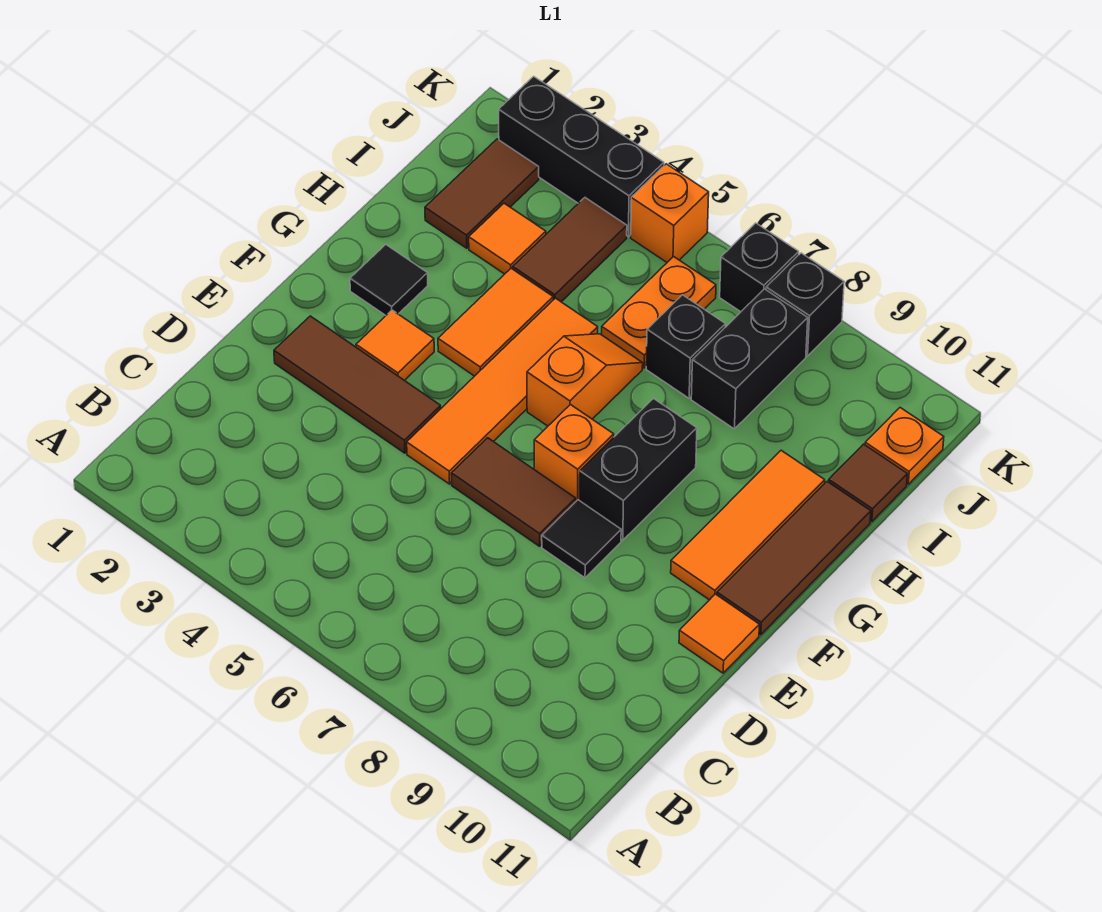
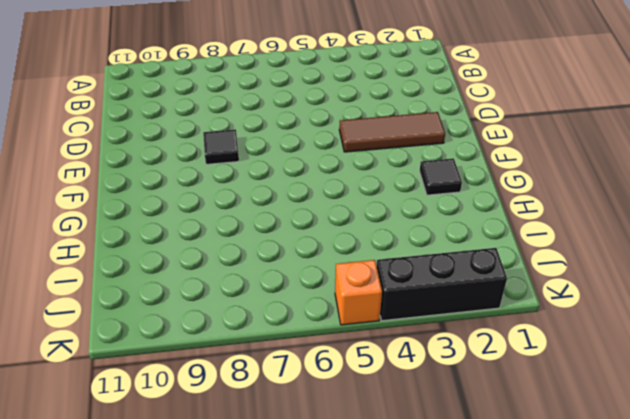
none -> orange tile E5:H5 level 1
none -> brown tile E6:E7 level 1
none -> orange tile E11 level 1

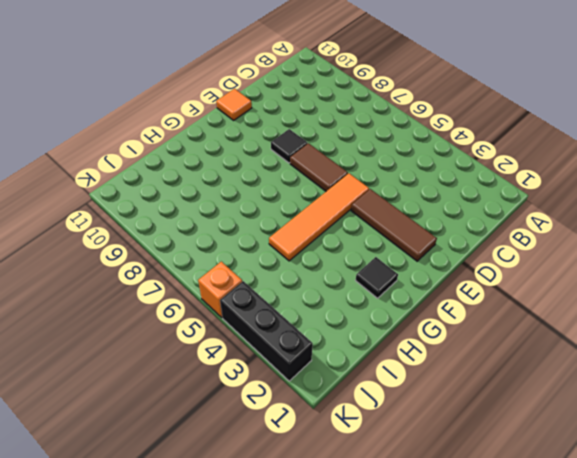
none -> orange tile F3 level 1
none -> orange brick F7 level 1
none -> black brick F8:G8 level 1

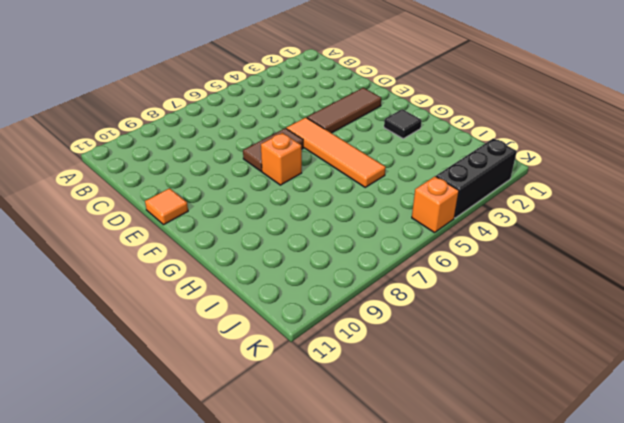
none -> black tile E8 level 1
none -> orange tile F3 level 1
none -> black brick F8:G8 level 1

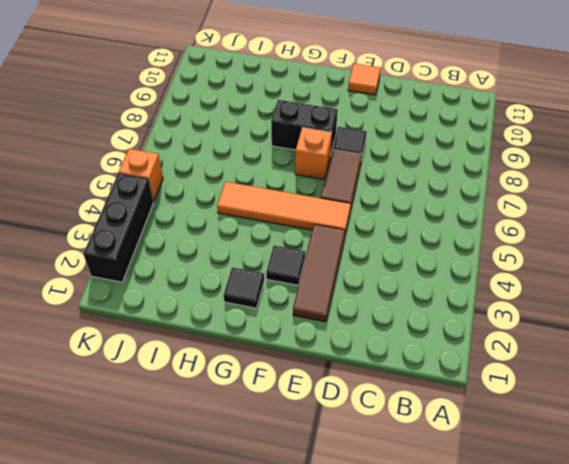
black tile F3 level 1 -> orange tile F3 level 1
none -> orange tile F10:H10 level 1
none -> brown tile F11:H11 level 1
none -> orange tile G4:H4 level 1

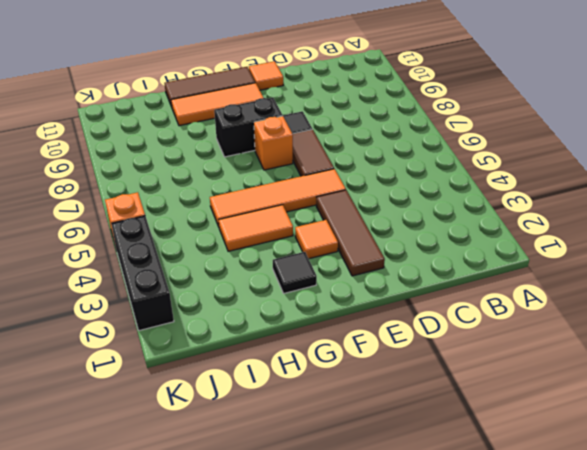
none -> orange slope G6:H6 level 1 top G
none -> brown tile I2:J2 level 1
none -> orange tile I3 level 1

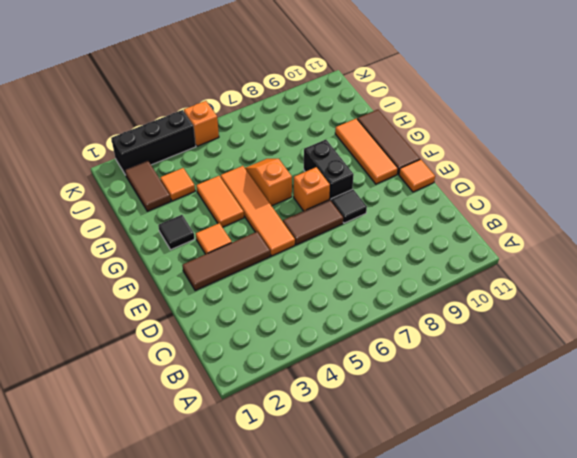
none -> brown tile I4:J4 level 1
none -> orange plate I6:J6 level 1
none -> black brick I7 level 1

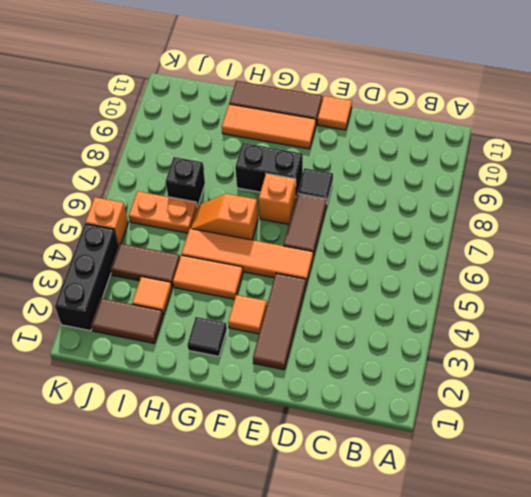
none -> black brick I8:J8 level 1
none -> brown tile I11 level 1
none -> orange plate J11 level 1

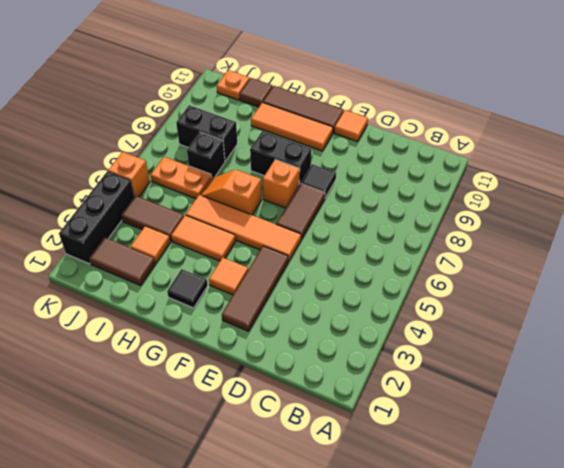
none -> black brick K7 level 1
none -> black brick K8 level 1

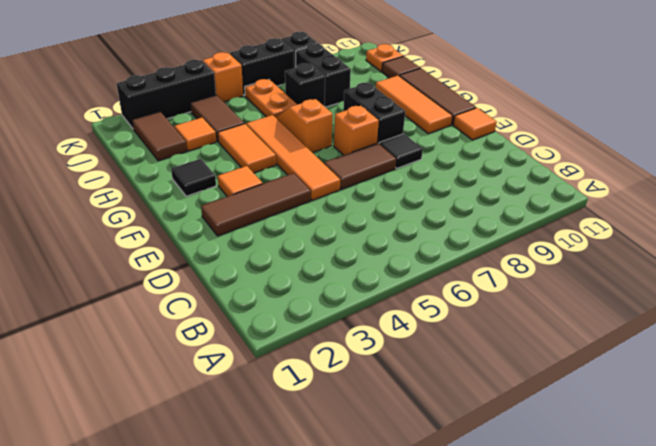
black brick K6:K7 level 1 -> black brick K7 level 1

